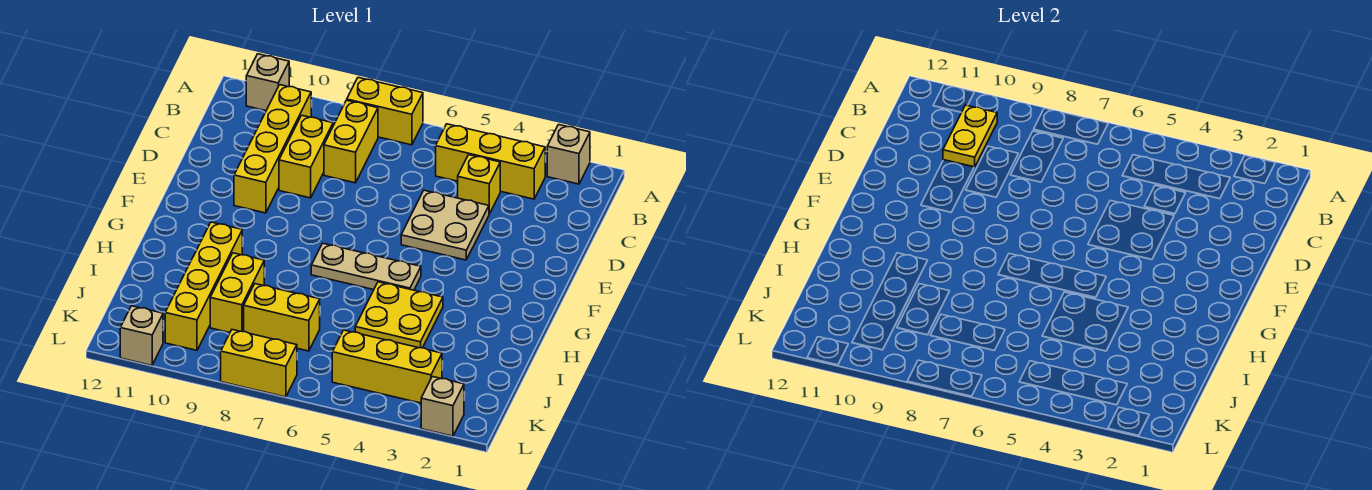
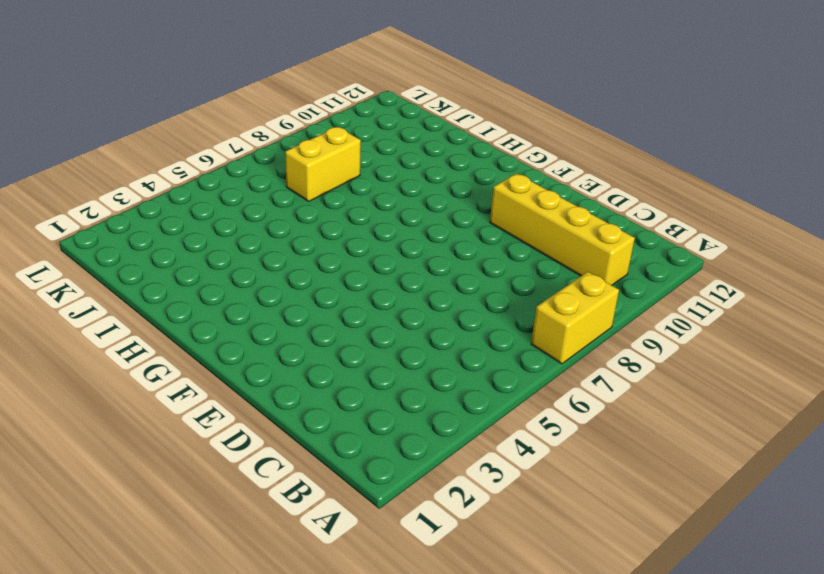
none -> tan brick A2 level 1
none -> tan brick A11 level 1
none -> yellow brick B3:B5 level 1

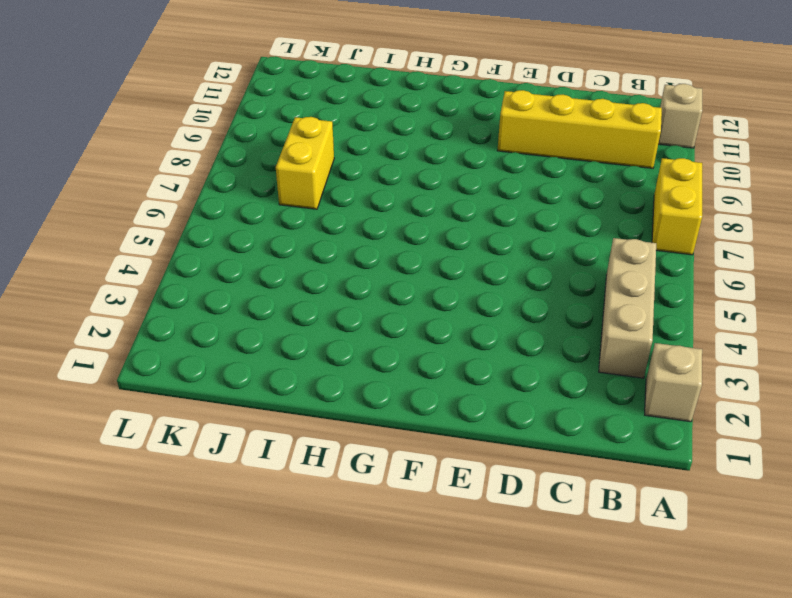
tan brick B3:B5 level 1 -> yellow brick B3:B5 level 1
none -> yellow brick B8:C8 level 1
none -> yellow brick C4 level 1
none -> yellow brick C9:D9 level 1

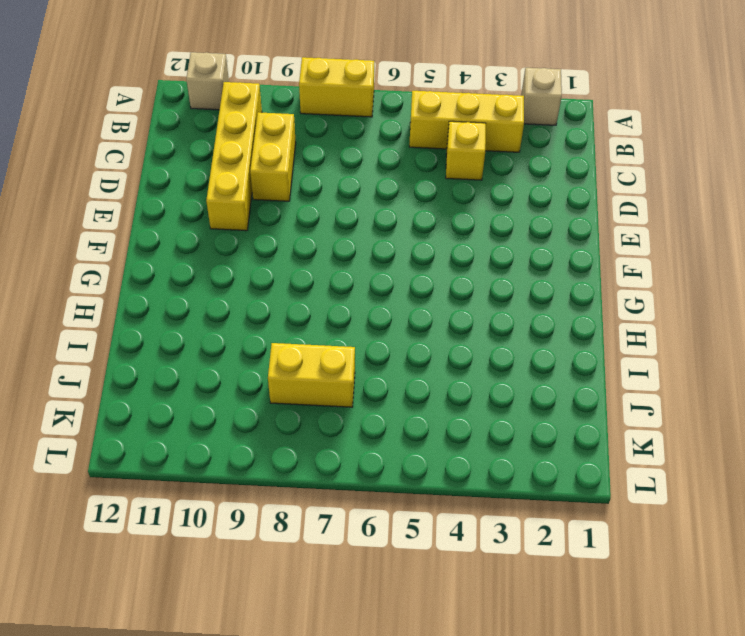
none -> yellow brick B8:C8 level 1
none -> tan plate D4:E5 level 1
none -> tan plate G5:G7 level 1

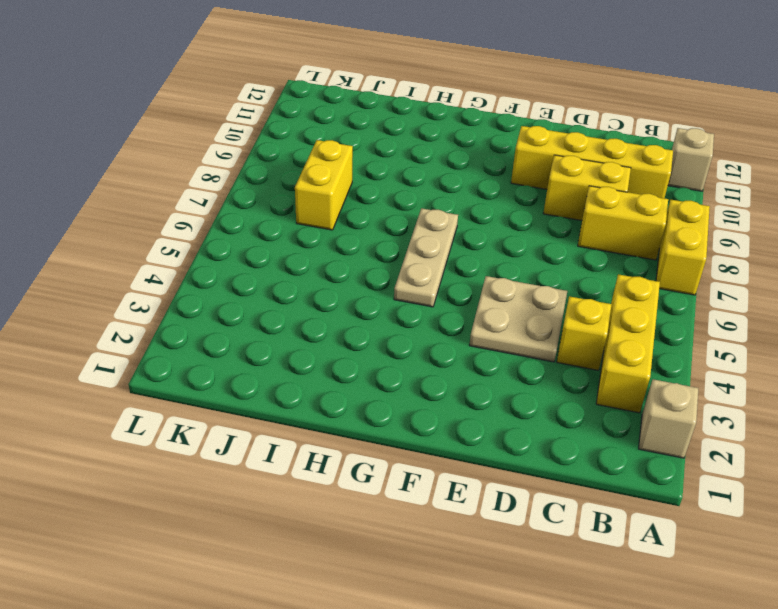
none -> yellow plate H4:I5 level 1
none -> yellow brick H10:K10 level 1
none -> yellow brick I9:J9 level 1

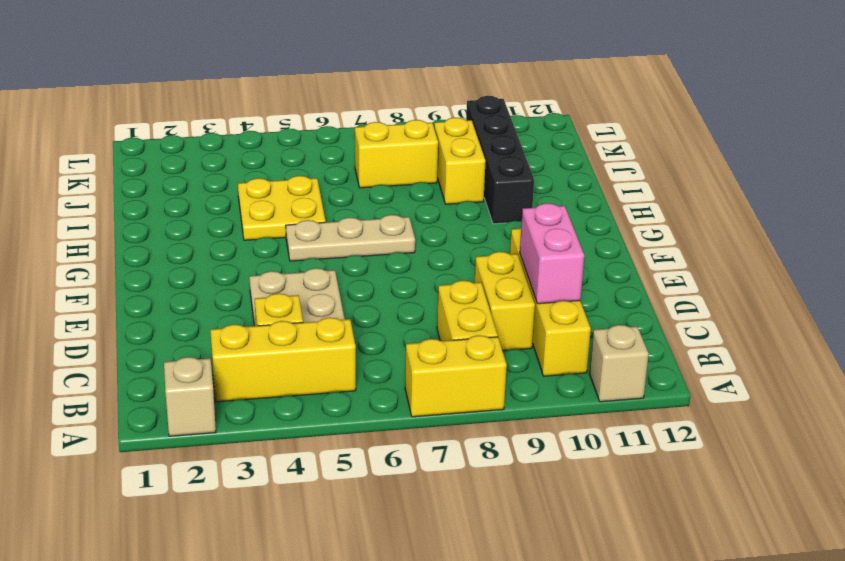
pink brick C10:D10 level 2 -> yellow plate B10:C10 level 2
black brick H10:K10 level 1 -> yellow brick H10:K10 level 1
none -> yellow brick K3:K5 level 1
none -> tan brick L2 level 1
none -> yellow brick L7:L8 level 1

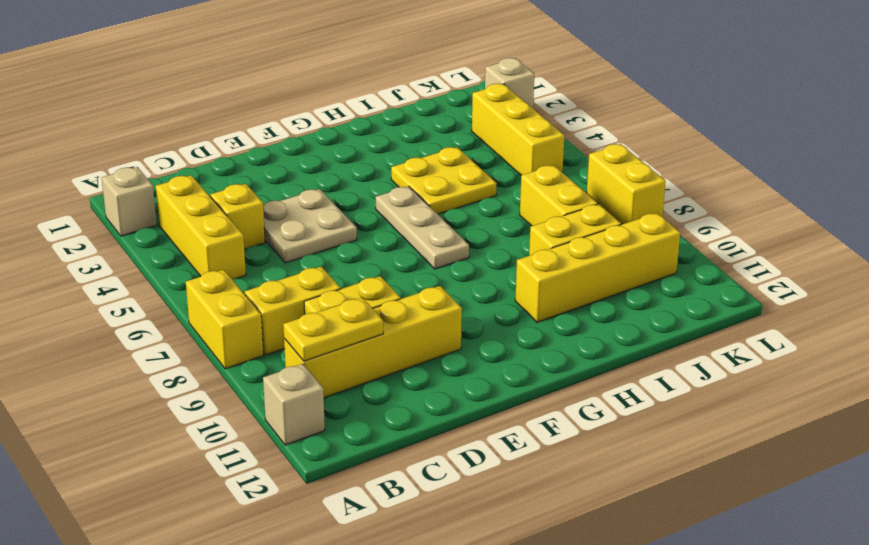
none -> tan brick L11 level 1

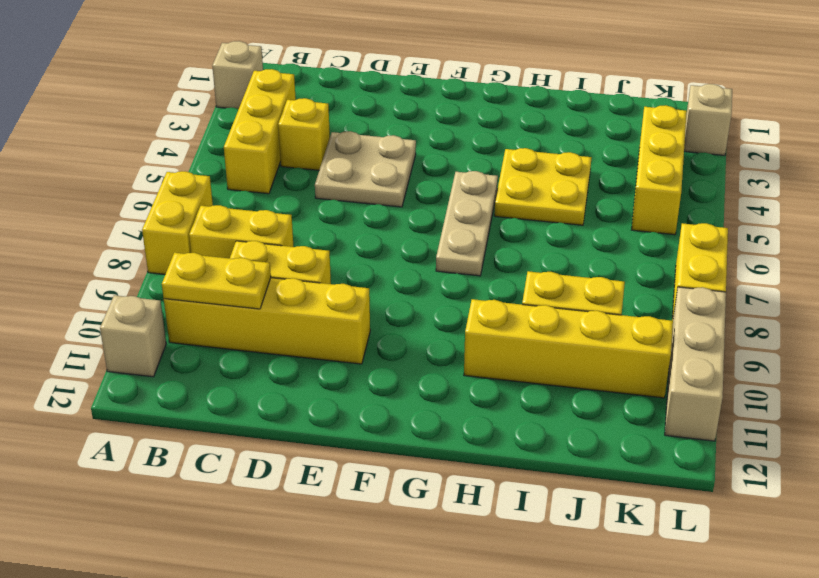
tan brick L9:L11 level 1 -> tan brick L11 level 1
none -> yellow brick J7:J8 level 1

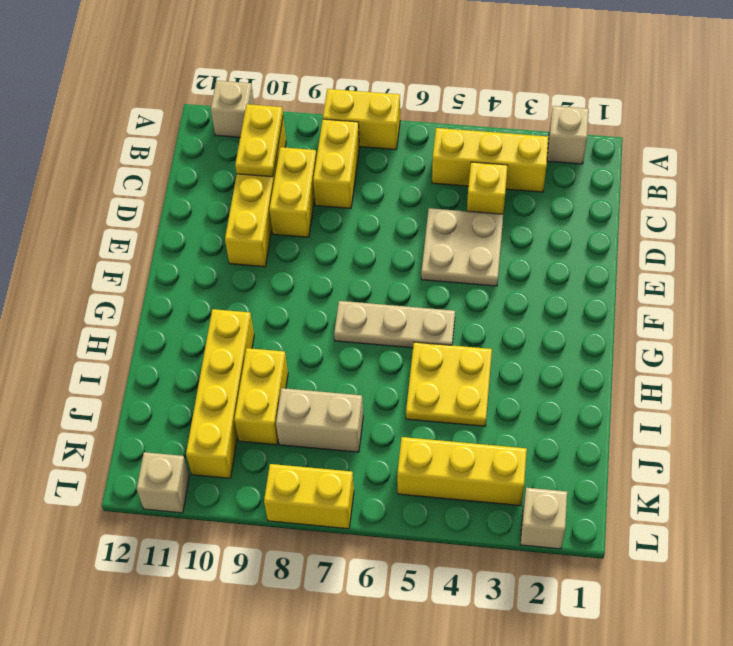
tan brick J7:J8 level 1 -> yellow brick J7:J8 level 1

